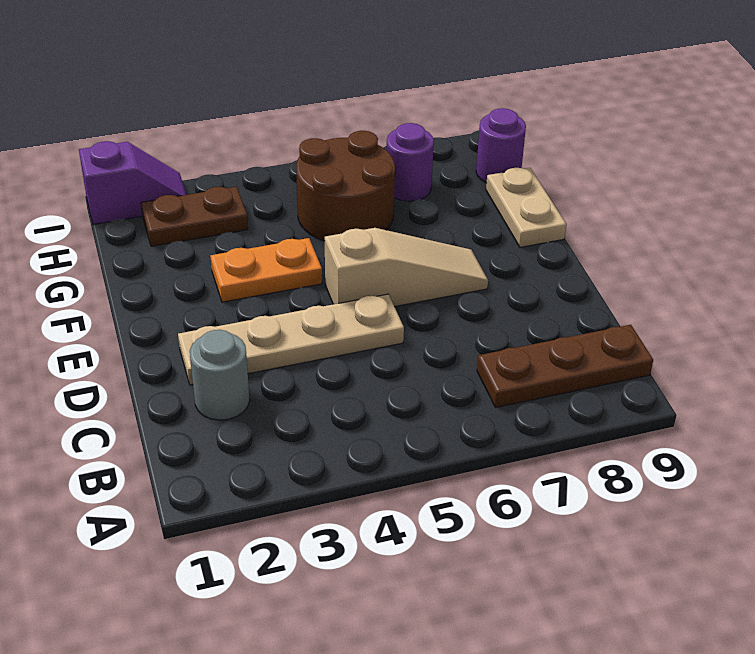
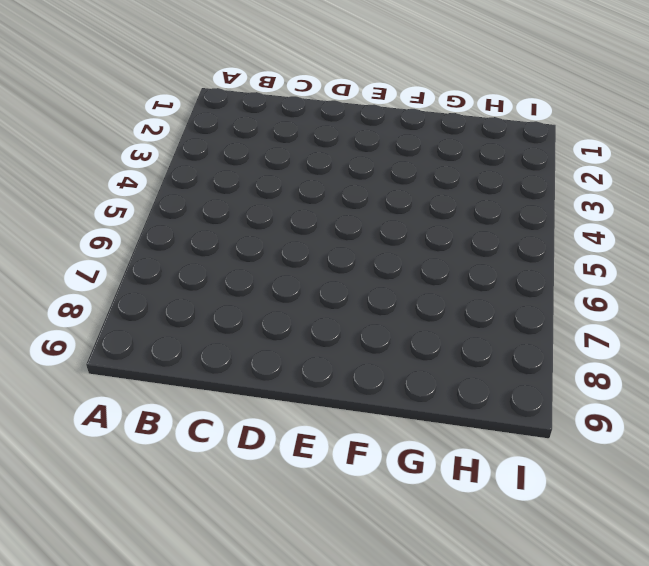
none -> brown plate B7:B9 level 1
none -> grey round brick C2 level 1

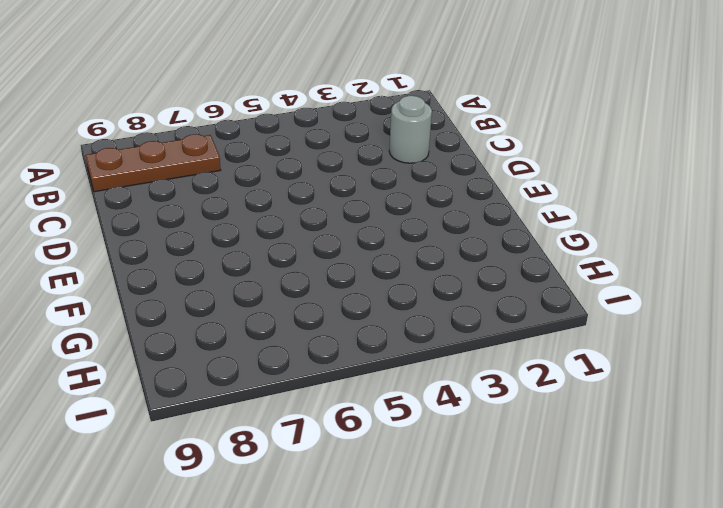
none -> tan plate D2:D5 level 1
none -> tan slope E5:E7 level 1 top 5

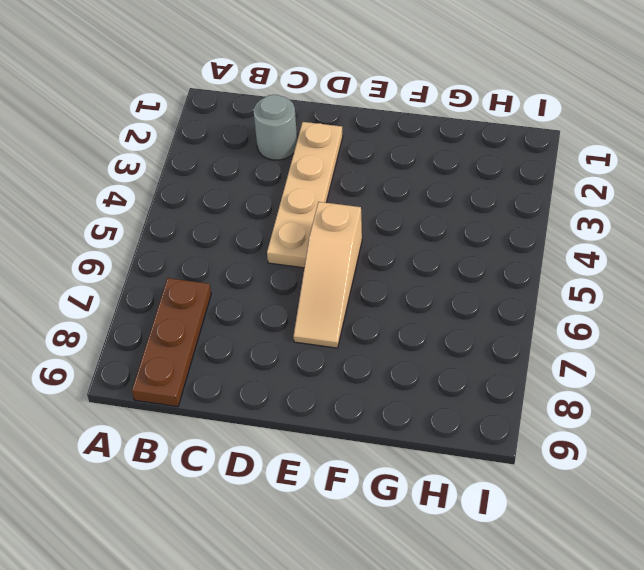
none -> orange plate F3:F4 level 1
none -> tan plate F9:G9 level 1

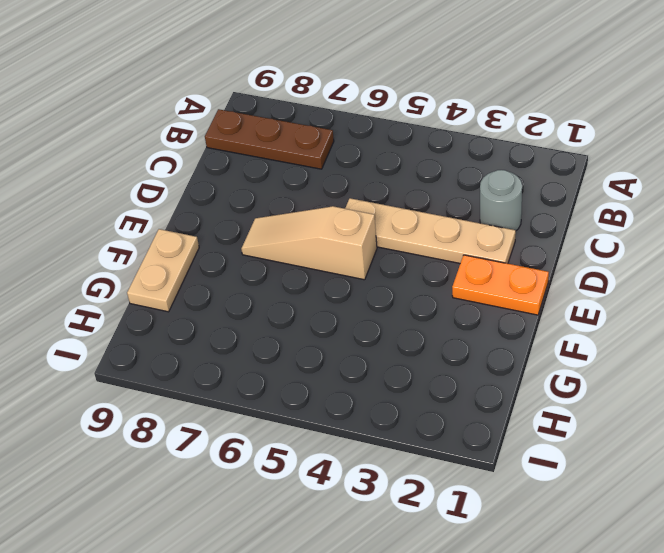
orange plate E1:E2 level 1 -> orange plate F3:F4 level 1
none -> brown round brick G5:H6 level 1
none -> brown plate H2:H3 level 1

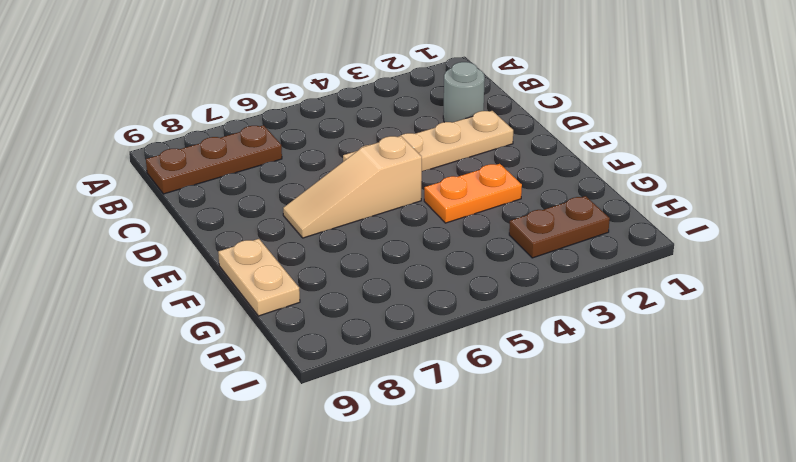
none -> brown round brick G5:H6 level 1
none -> purple round brick H7 level 1

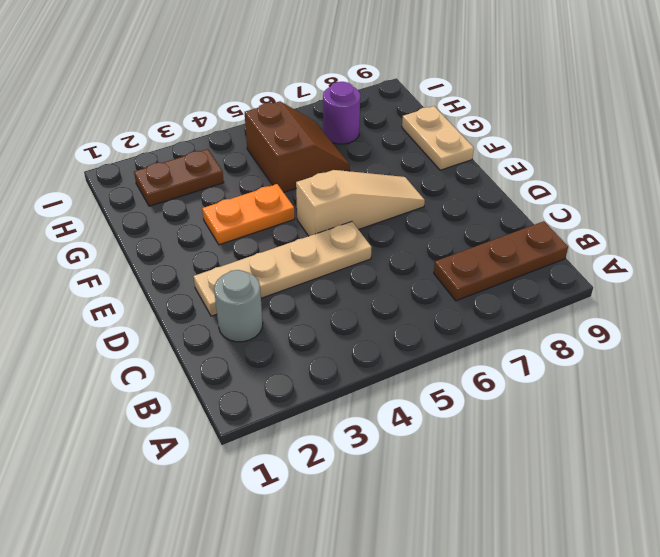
brown slope G5:H6 level 1 top 5 -> brown round brick G5:H6 level 1
none -> purple round brick H9 level 1
none -> purple slope I1:I2 level 1 top 1

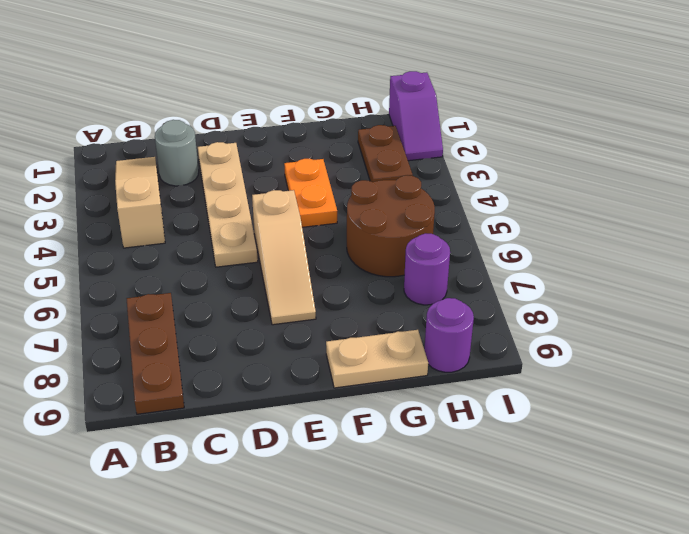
tan slope B2:B4 level 1 top 4 -> none

